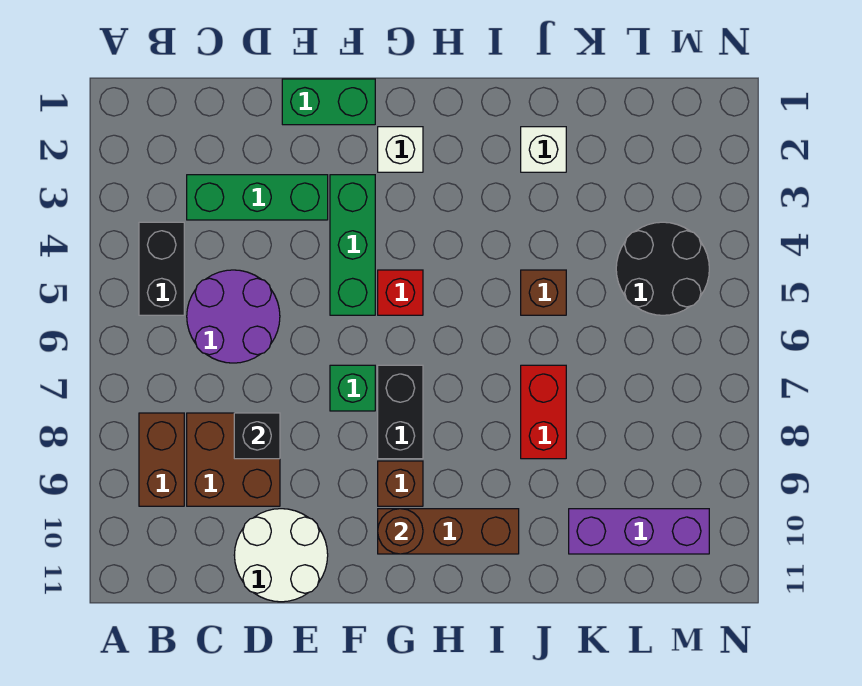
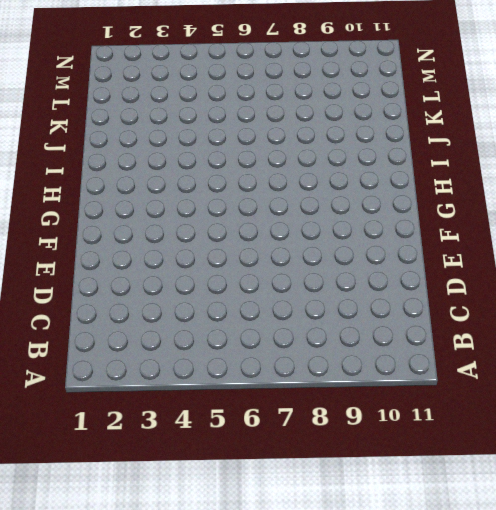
none -> black brick B4:B5 level 1
none -> brown brick B8:B9 level 1
none -> green brick C3:E3 level 1

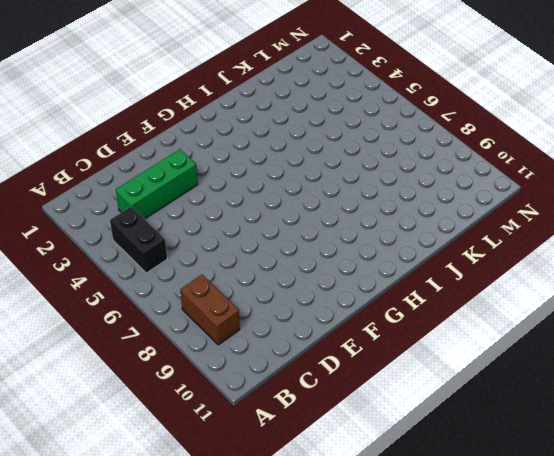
none -> purple round brick C5:D6 level 1
none -> brown brick C8:D9 level 1
none -> white round brick D10:E11 level 1

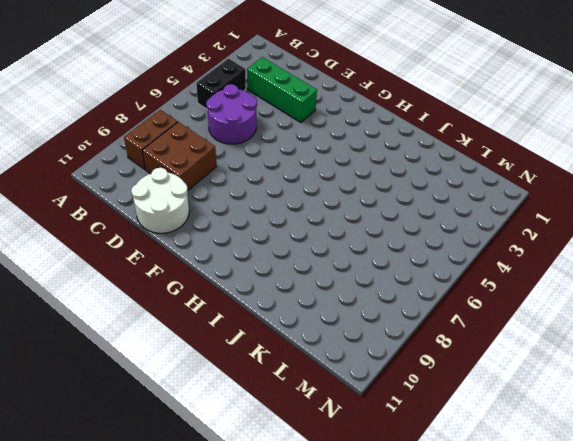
none -> green brick E1:F1 level 1
none -> green brick F3:F5 level 1
none -> green brick F7 level 1

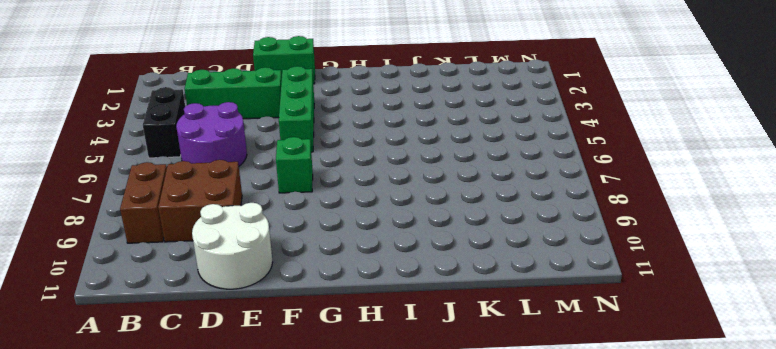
none -> white brick G2 level 1
none -> red brick G5 level 1
none -> black brick G7:G8 level 1

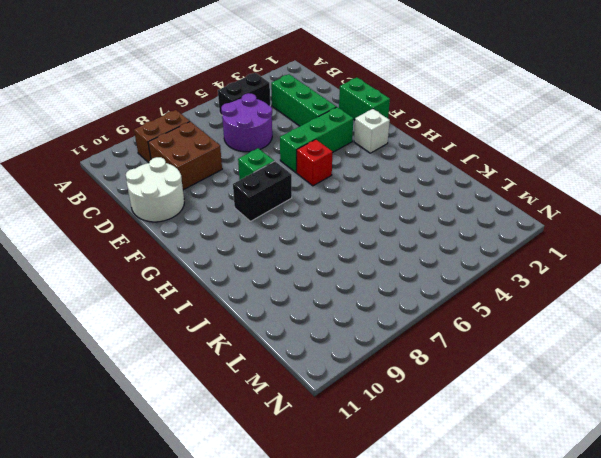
none -> brown brick G9 level 1
none -> brown brick G10:I10 level 1
none -> white brick J2 level 1

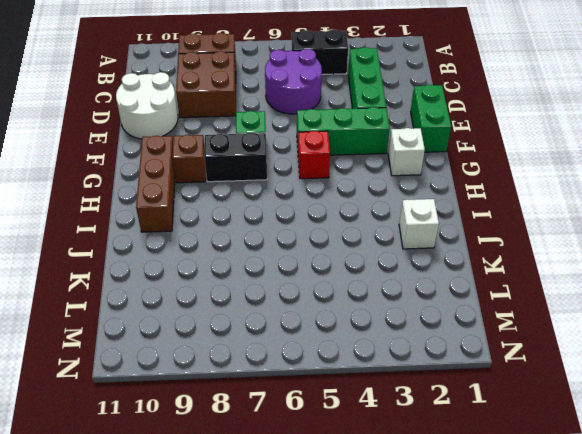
none -> brown brick J5 level 1
none -> red brick J7:J8 level 1
none -> purple brick K10:M10 level 1

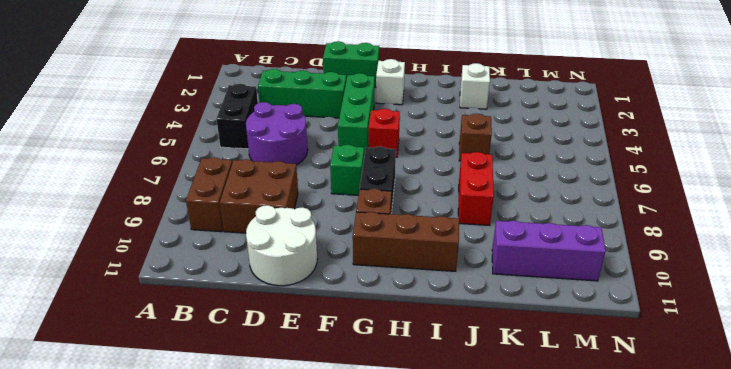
none -> black round brick L4:M5 level 1
none -> black brick D8 level 2
none -> brown round brick G10 level 2

